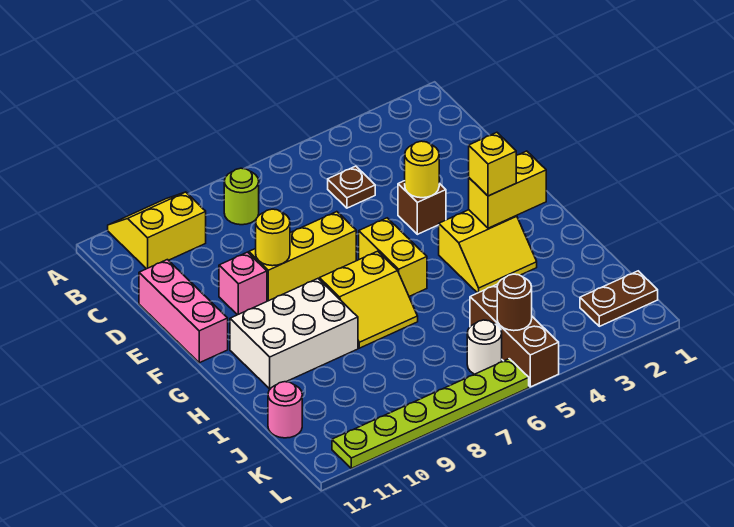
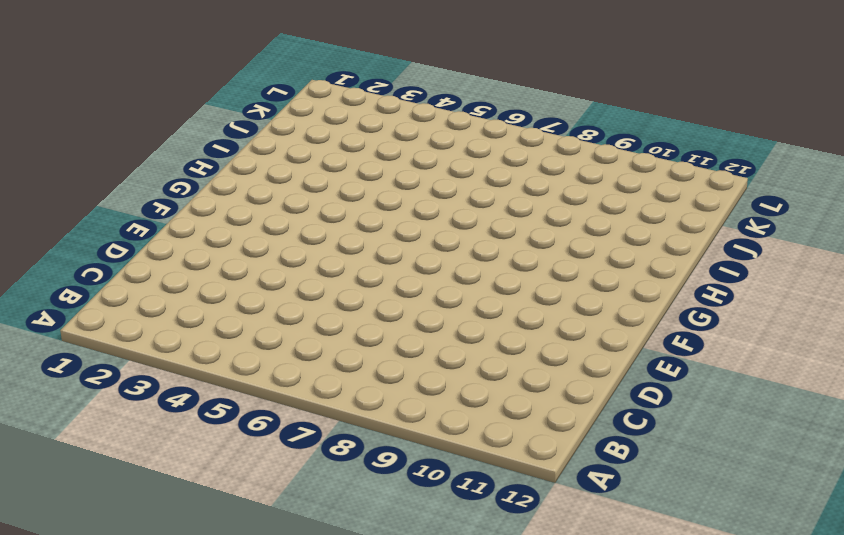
none -> yellow slope A10:B11 level 1 top B
none -> lime round brick B8 level 1
none -> brown plate C5 level 1

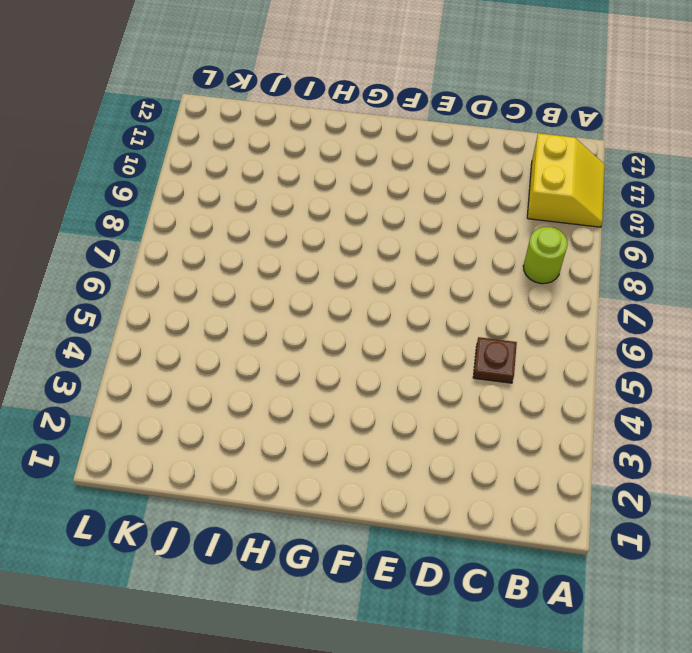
none -> pink brick D12:F12 level 1
none -> brown brick E4 level 1
none -> yellow brick E7:E9 level 1

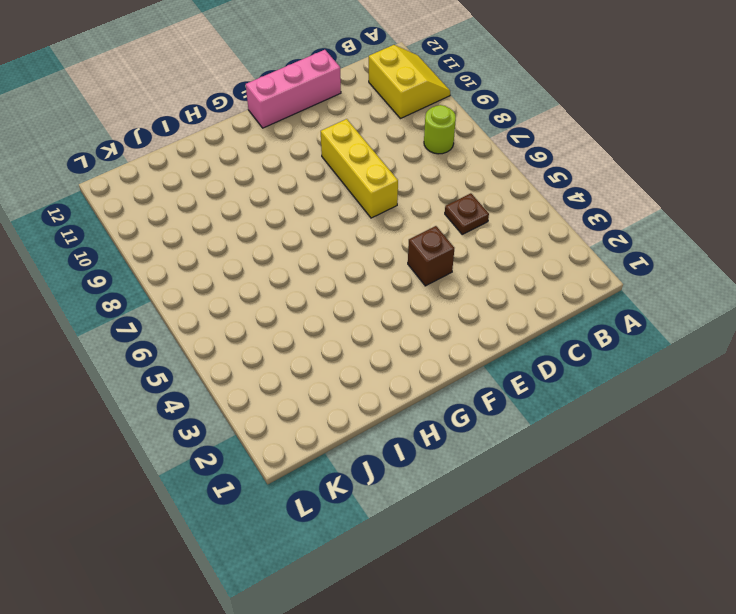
none -> pink brick E10 level 1
none -> yellow brick F6:G6 level 1
none -> yellow slope G3:H4 level 1 top G

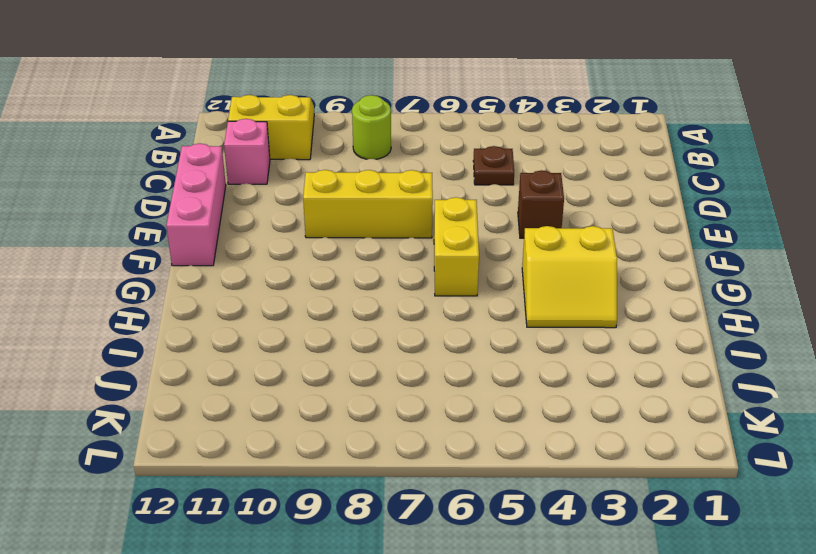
pink brick C11 level 1 -> pink brick E10 level 1
none -> yellow slope G7:H8 level 1 top G
none -> white brick G9:H11 level 1
none -> brown brick J5:L5 level 1

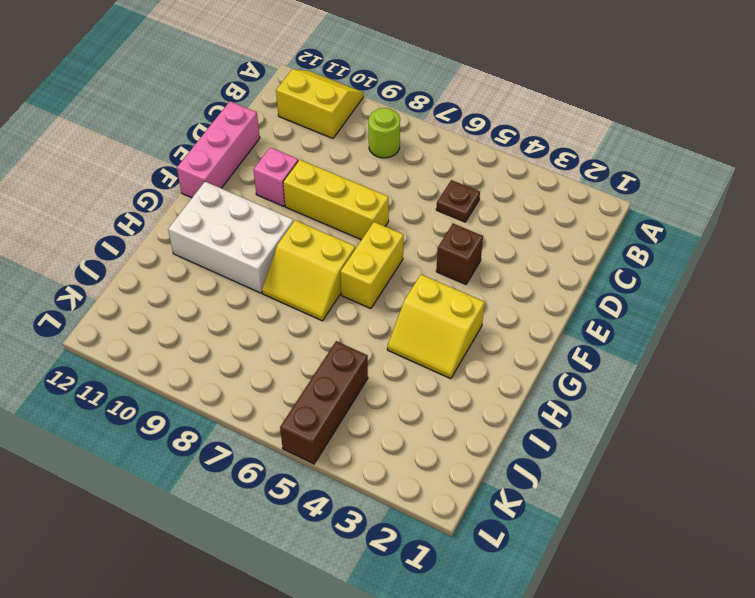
none -> pink round brick J12 level 1
none -> brown plate K1:K2 level 1
none -> white round brick K6 level 1

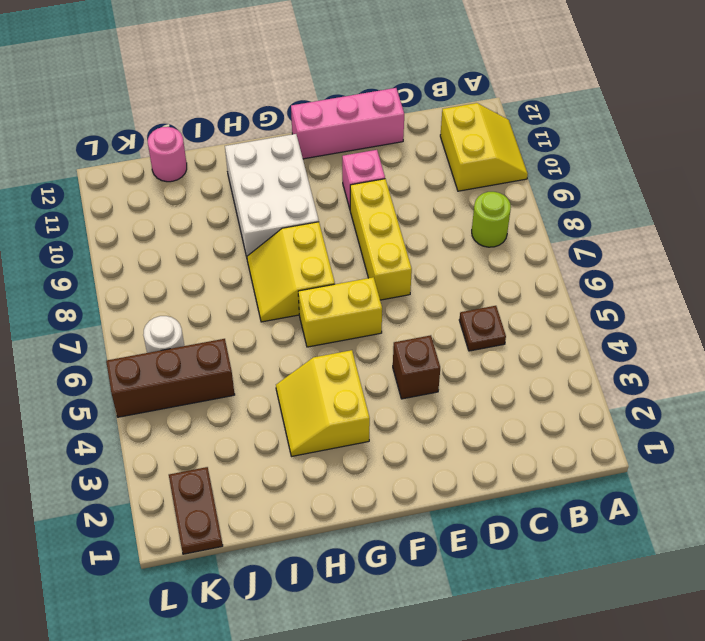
none -> lime plate L6:L11 level 1
none -> yellow round brick E4 level 2
none -> yellow round brick E9 level 2

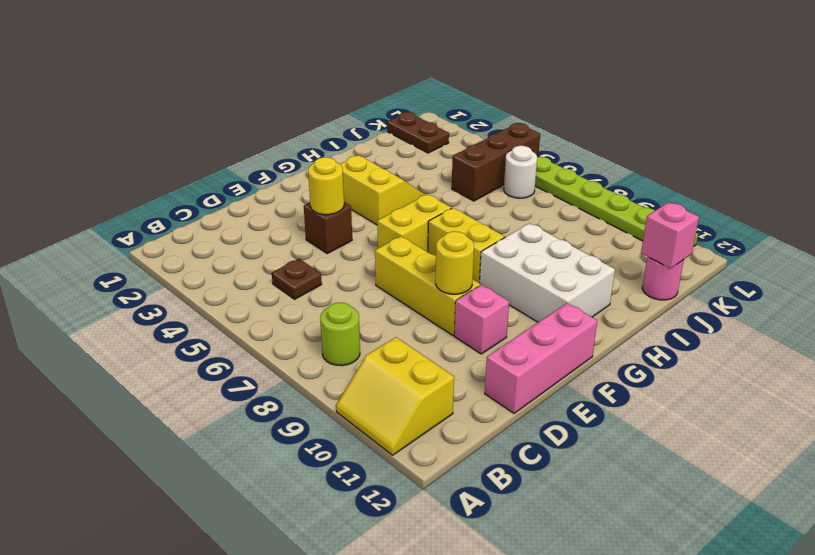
pink brick J12 level 2 -> none
none -> yellow brick G2:G3 level 2
none -> brown round brick K5 level 2
none -> yellow brick G3 level 3

